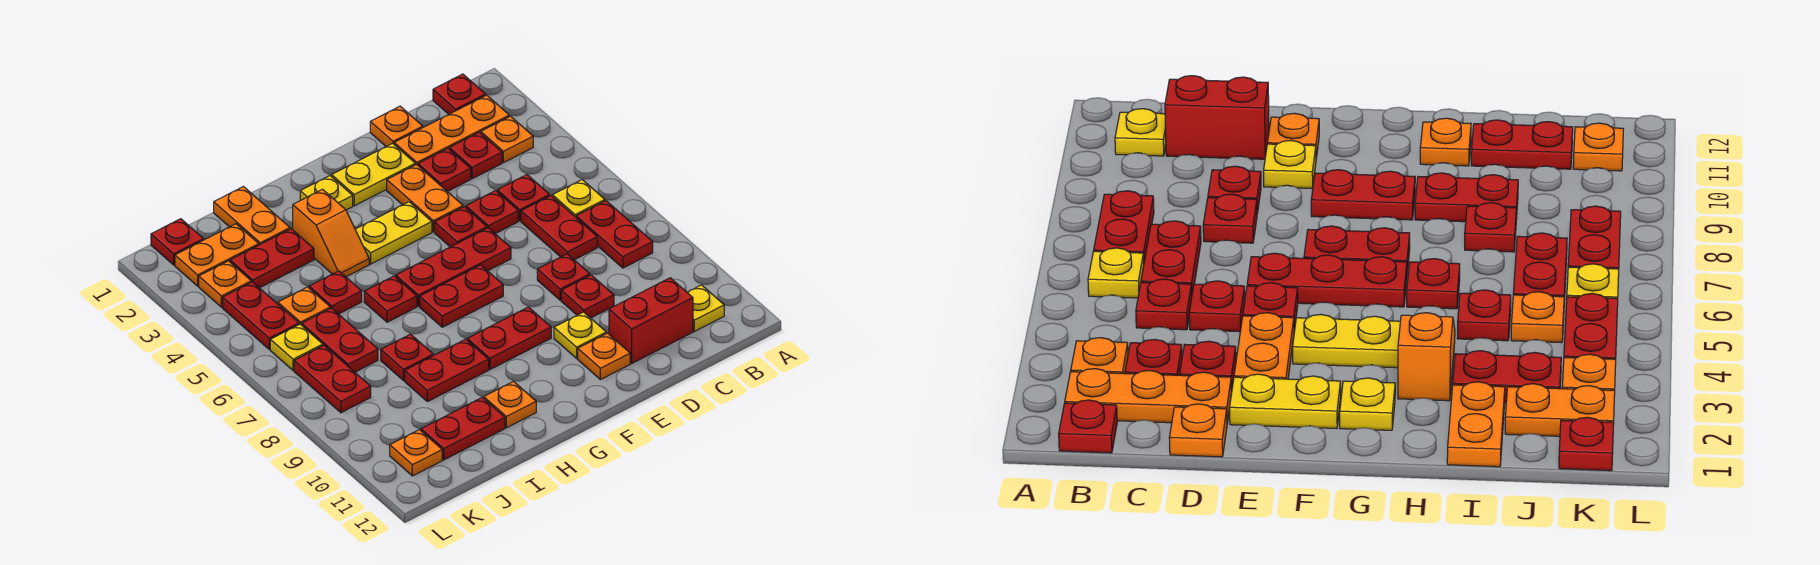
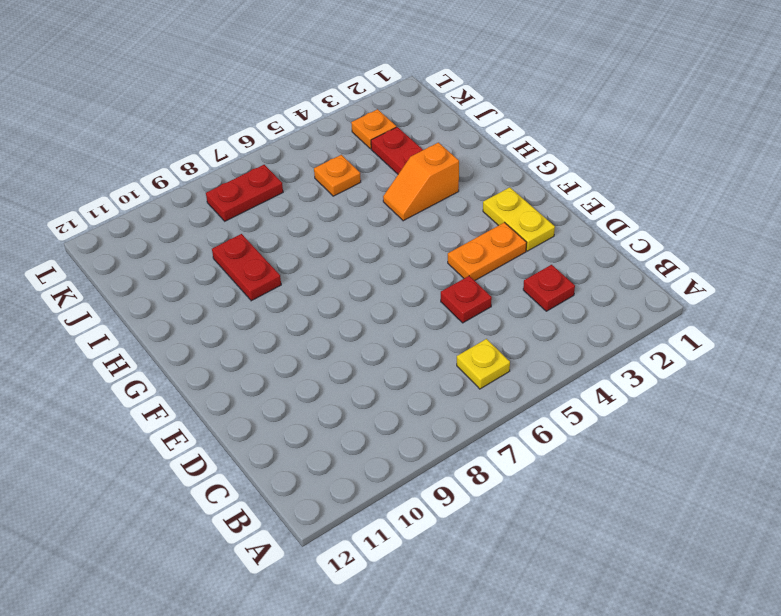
none -> red plate B1 level 1
none -> orange plate B2:D2 level 1
none -> orange plate B3 level 1
none -> red plate B7:B8 level 1

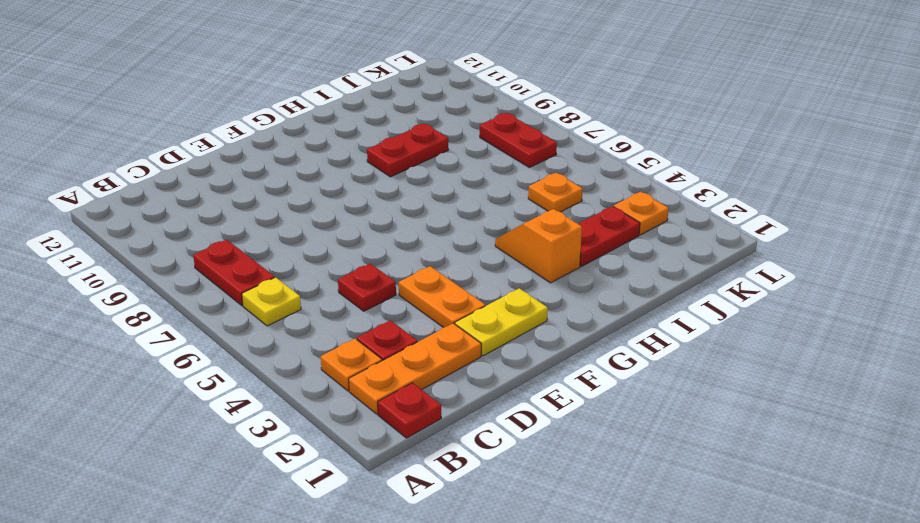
none -> yellow plate B11 level 1
none -> red plate C5 level 1
none -> red plate C6:C7 level 1
none -> red brick C11:D11 level 1

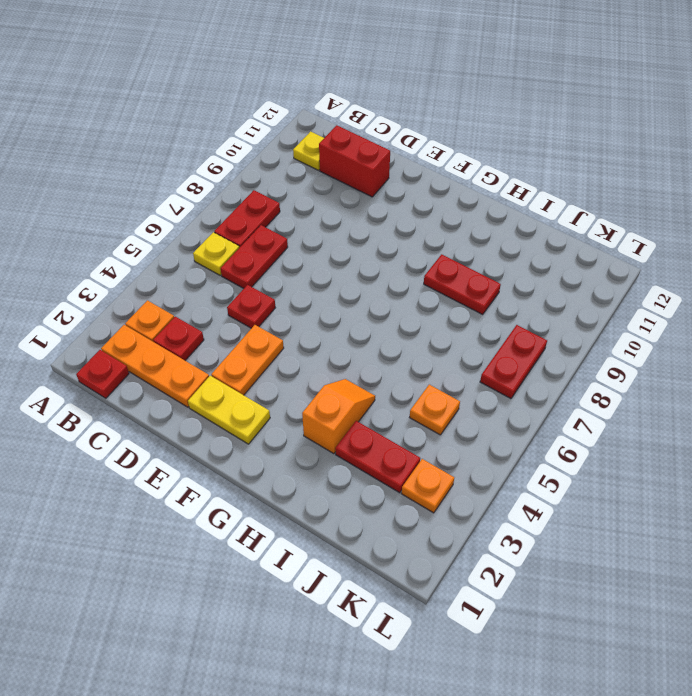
none -> red plate C5 level 1
none -> orange plate D1 level 1
none -> red plate D3 level 1
none -> red plate D8 level 1

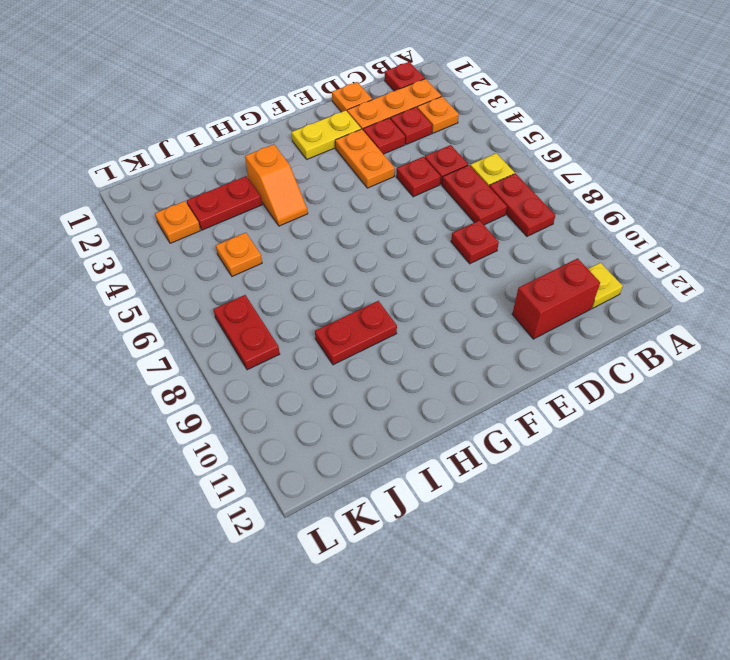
none -> red plate D9 level 1
none -> red plate E5 level 1
none -> red plate E6:G6 level 1
none -> yellow plate E10 level 1

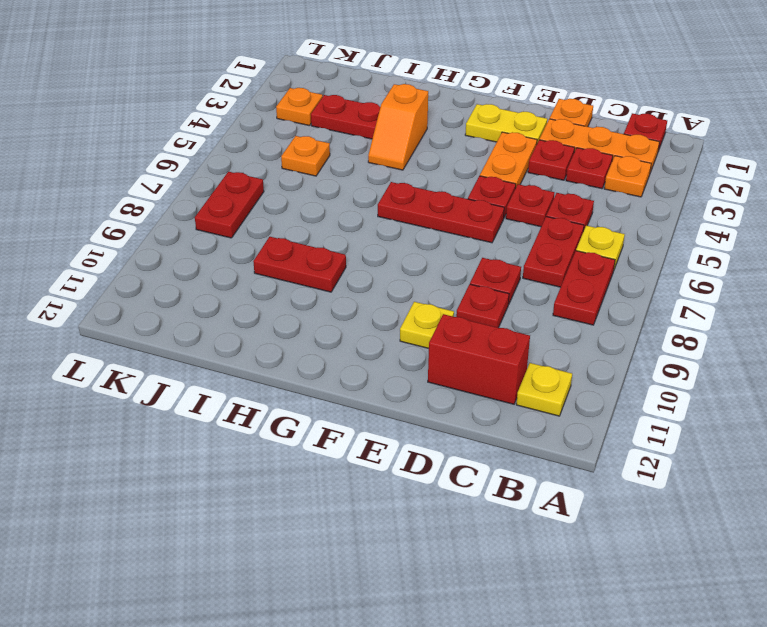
none -> orange plate E11 level 1
none -> yellow plate F4:G4 level 1
none -> red plate F7:G7 level 1
none -> red plate F9:G9 level 1

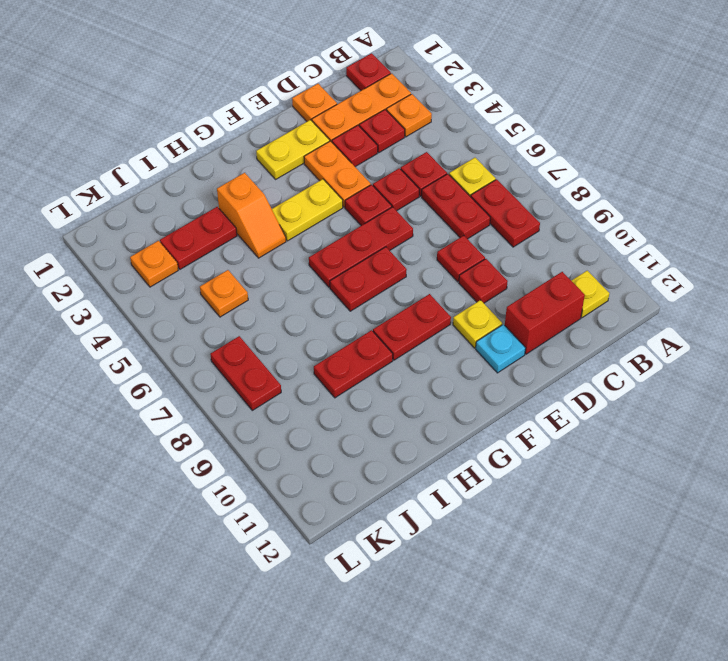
cyan plate E11 level 1 -> orange plate E11 level 1
none -> yellow plate G2 level 1
none -> red plate H6 level 1
none -> orange plate H11 level 1
none -> orange plate I1:I2 level 1

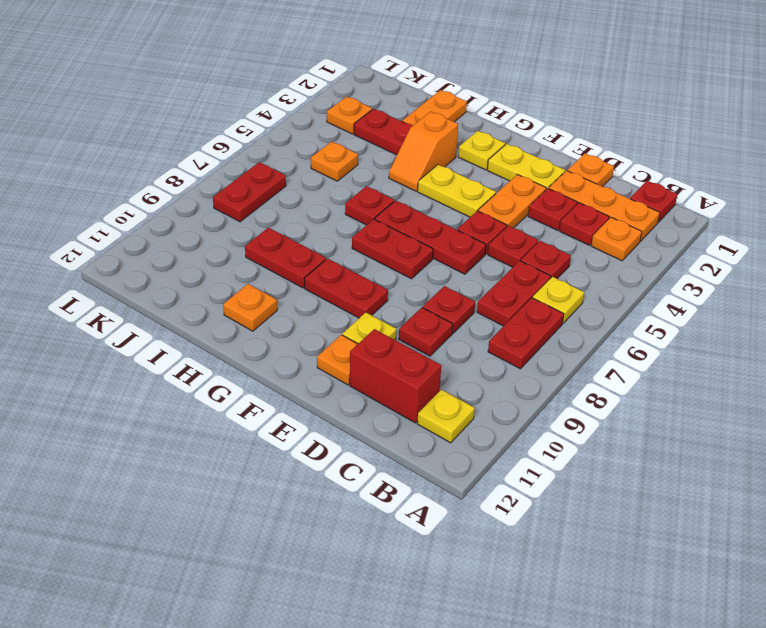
none -> red plate I5 level 1
none -> red plate I8 level 1
none -> red plate I11:J11 level 1
none -> orange plate J2:K2 level 1

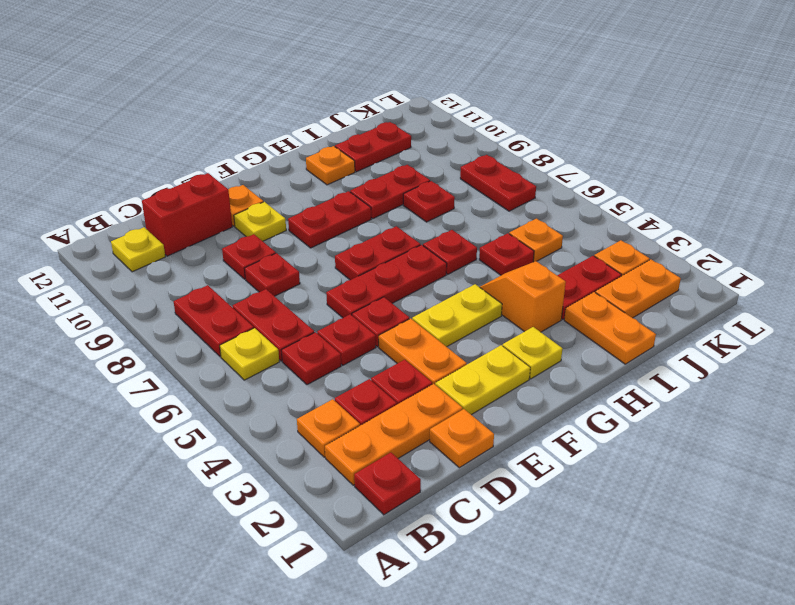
none -> red plate J6:J7 level 1
none -> red plate K1 level 1
none -> red plate K4:K5 level 1
none -> yellow plate K6 level 1

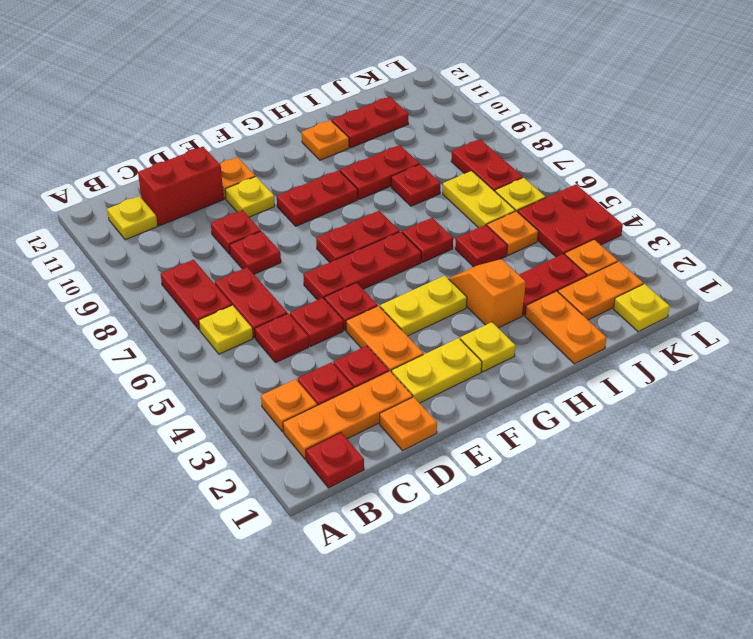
yellow plate J6:J7 level 1 -> red plate J6:J7 level 1
yellow plate K1 level 1 -> red plate K1 level 1
red plate K4:L5 level 1 -> red plate K4:K5 level 1
none -> orange plate K11 level 1

